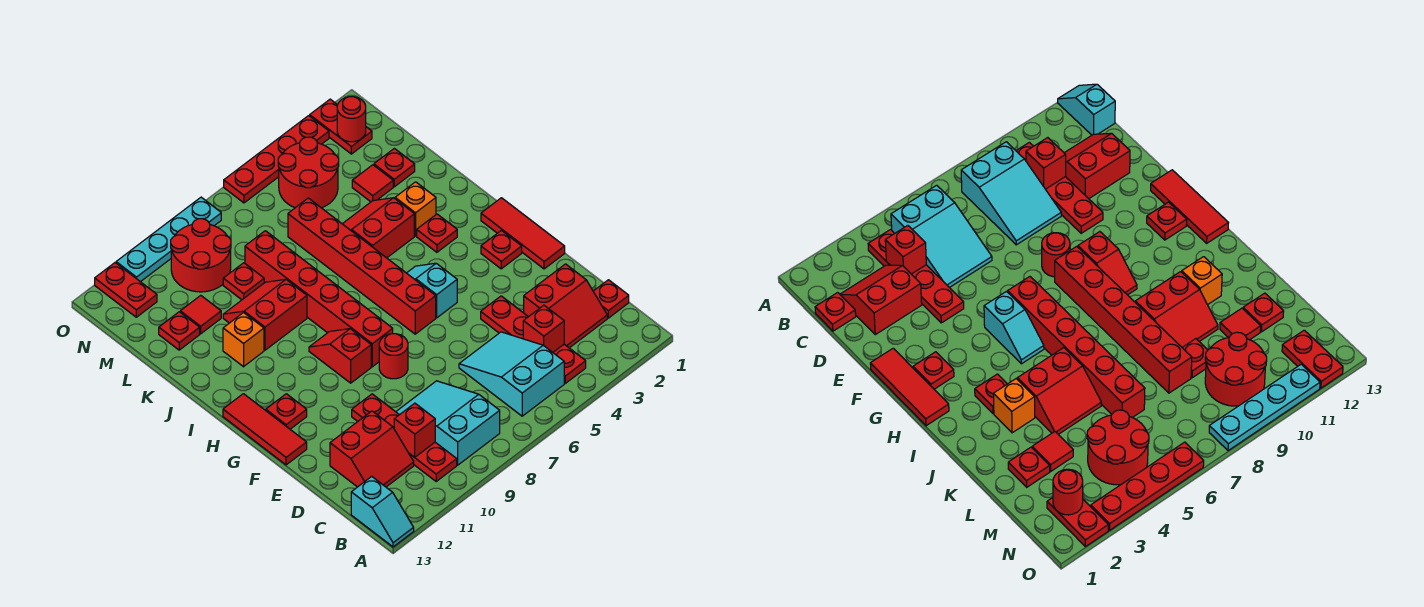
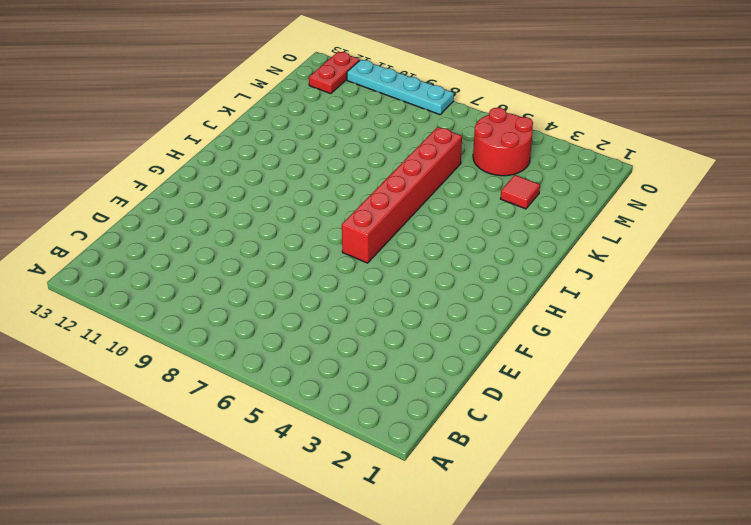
none -> cyan slope A13:B13 level 1 top B
none -> red plate B4:E4 level 1
none -> cyan slope B5:D6 level 1 top B
none -> cyan slope B8:D9 level 1 top B

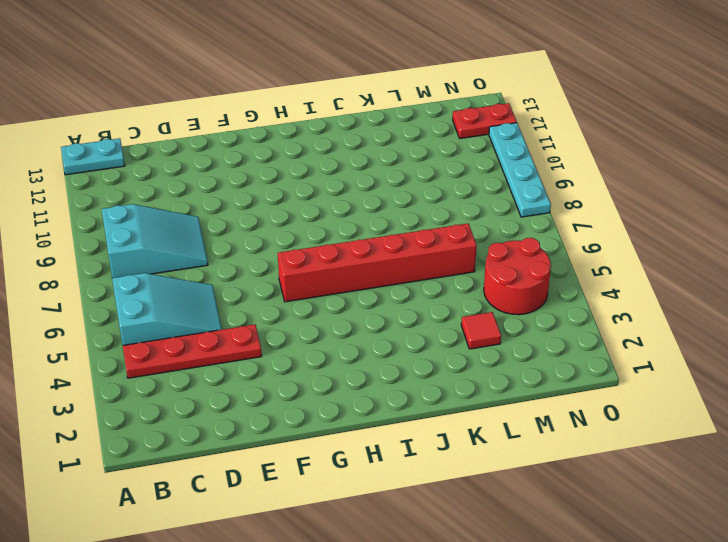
cyan plate A13:B13 level 1 -> cyan slope A13:B13 level 1 top B
none -> red plate B10:E10 level 1
none -> red plate C1 level 1
none -> red slope C2:D3 level 1 top D
none -> red slope C11:D12 level 1 top D

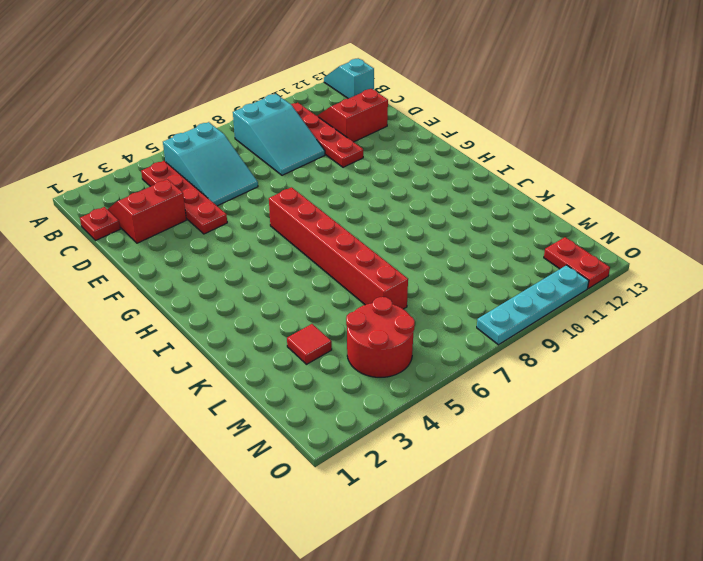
none -> red tile F1:H1 level 1
none -> red round brick F8 level 1
none -> red tile F13:H13 level 1
none -> red plate G2 level 1

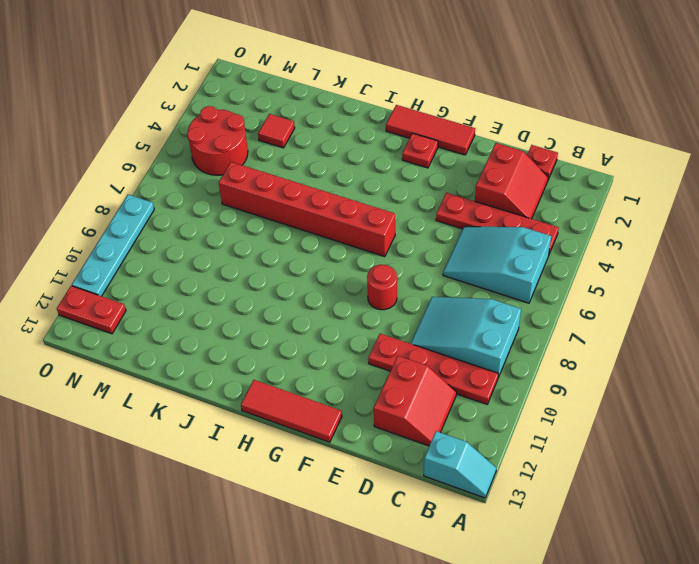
none -> cyan slope G5:H5 level 1 top G
none -> red brick G8:L8 level 1
none -> red slope G9:H9 level 1 top G
none -> red plate G12 level 1

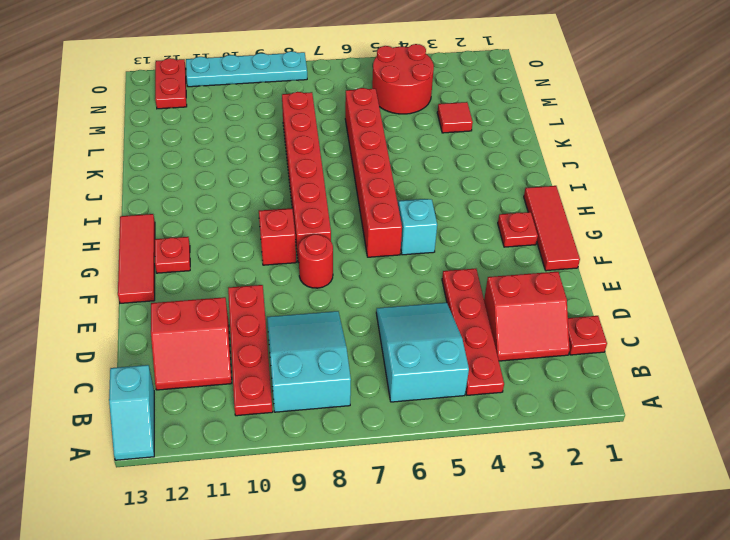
none -> red plate I3 level 1
none -> orange brick J3 level 1
none -> red slope J4:K5 level 1 top J
none -> red slope J9:K10 level 1 top J

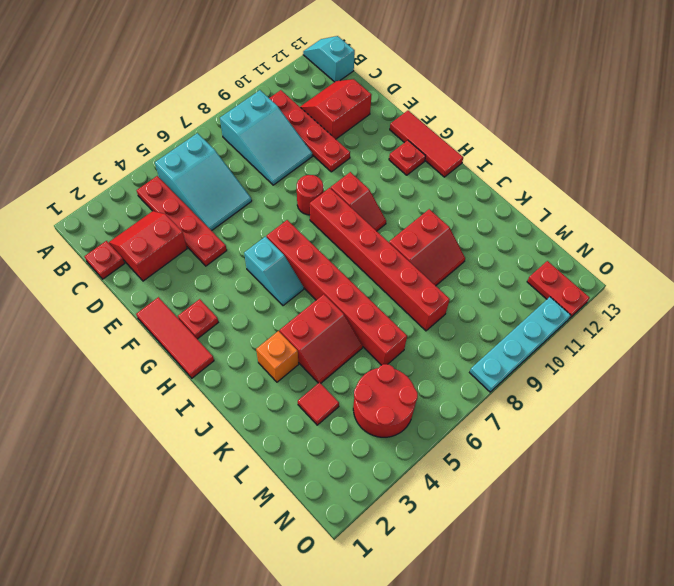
none -> red plate I3 level 1
none -> orange brick J11 level 1
none -> red plate L2 level 1
none -> red plate L9 level 1

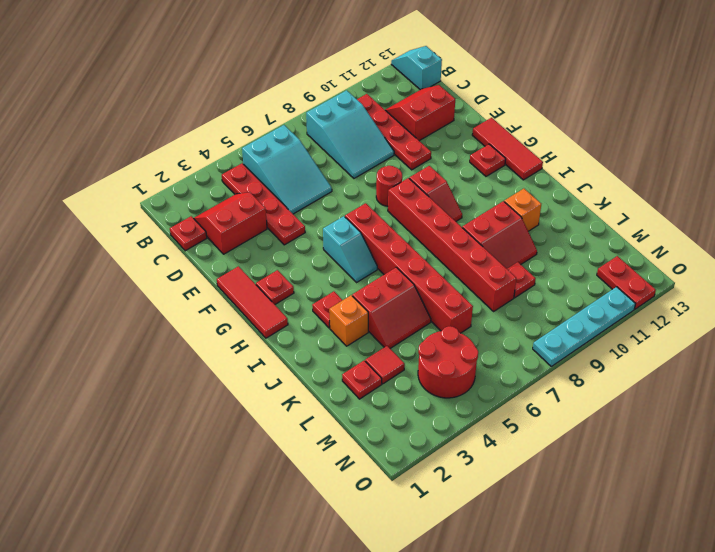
none -> red tile L11 level 1
none -> red plate L12 level 1
none -> red round brick M9:N10 level 1
none -> red plate N2:O2 level 1

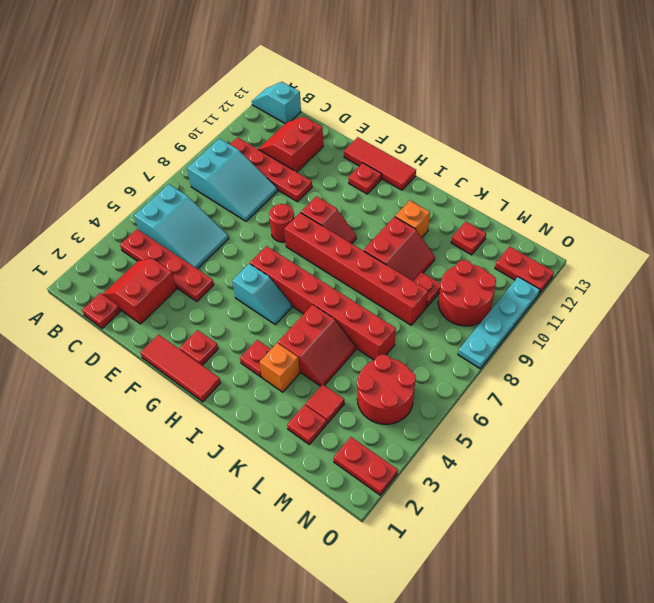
none -> red tile L11 level 1
none -> red plate O3:O6 level 1
none -> red brick C4 level 2
none -> red brick C10 level 2

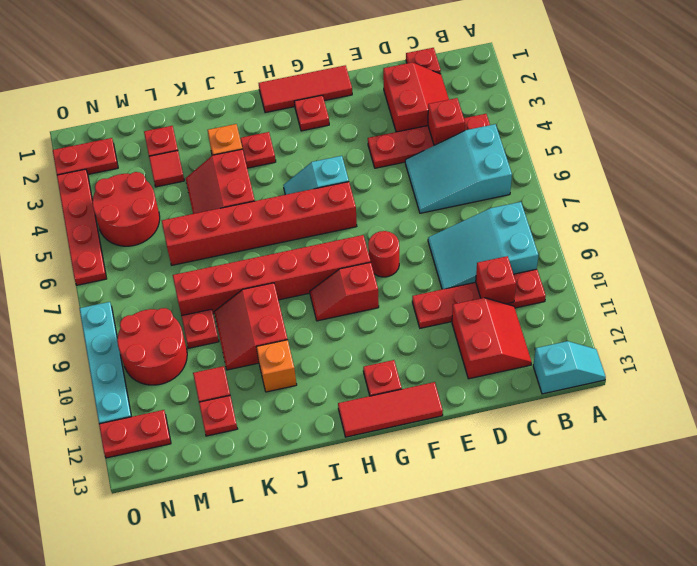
none -> red round brick N2 level 2

